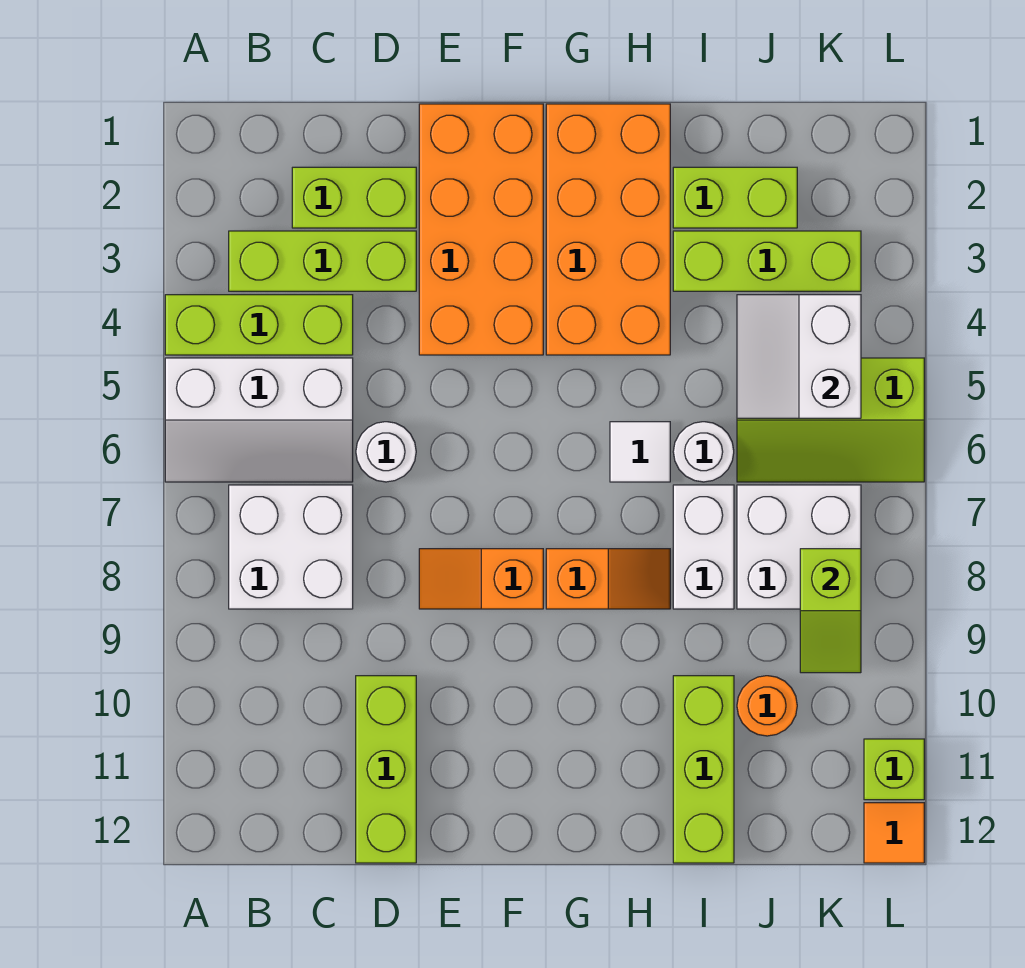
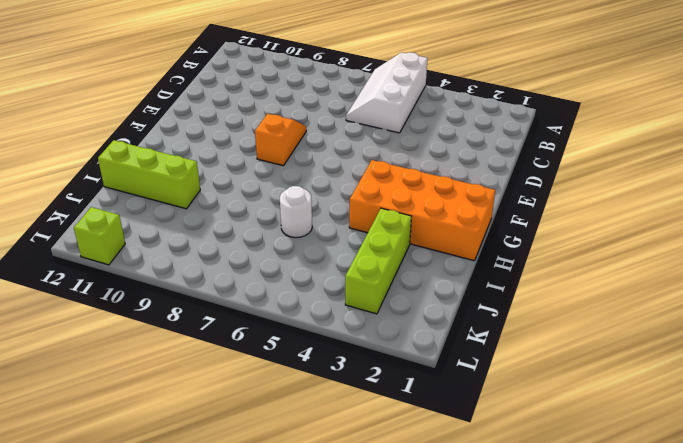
none -> lime brick A4:C4 level 1
none -> lime brick B3:D3 level 1
none -> white brick B7:C8 level 1

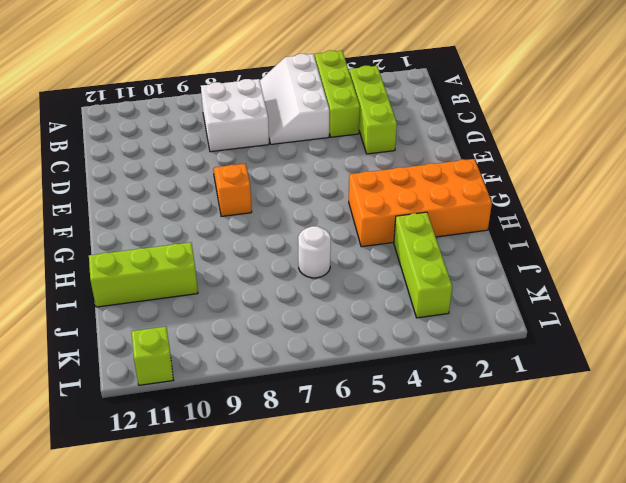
none -> lime brick C2:D2 level 1
none -> white round brick D6 level 1
none -> lime brick D10:D12 level 1

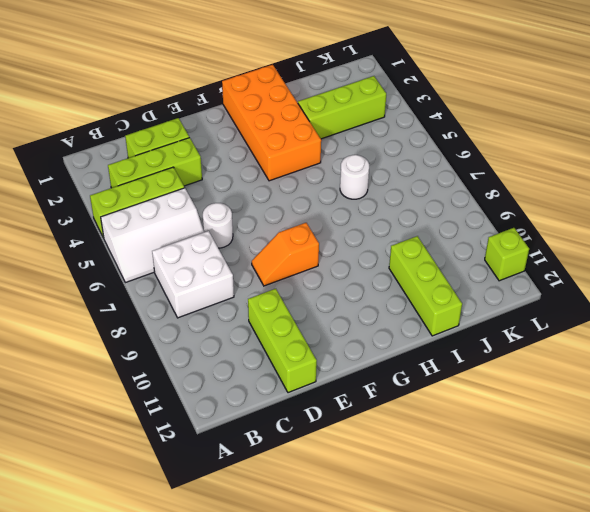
none -> orange brick E1:F4 level 1
none -> orange slope G8:H8 level 1 top G
none -> white tile H6 level 1

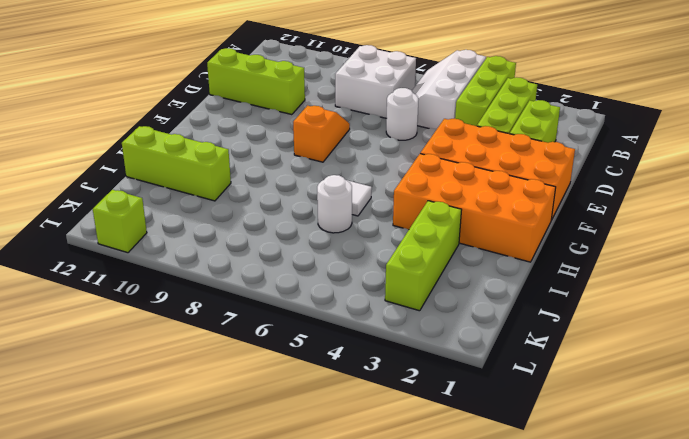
none -> orange slope G8:H8 level 1 top G
none -> lime brick I2:J2 level 1
none -> white brick I7:I8 level 1

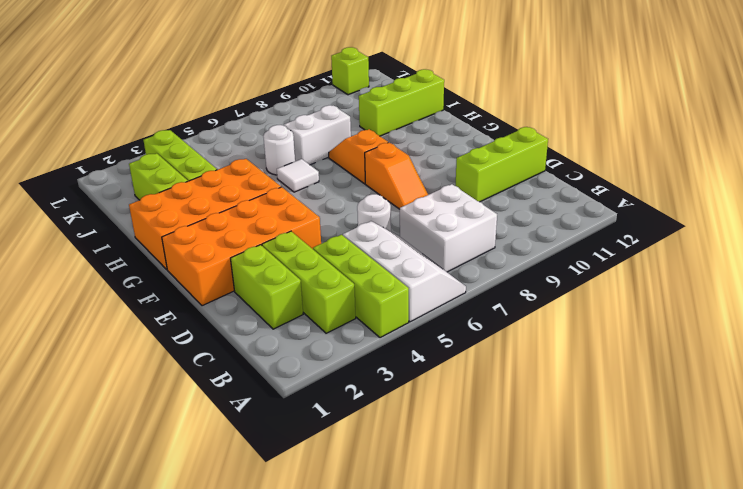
none -> lime slope J5:L6 level 1 top 5
none -> white brick J7:K8 level 1
none -> orange round brick J10 level 1

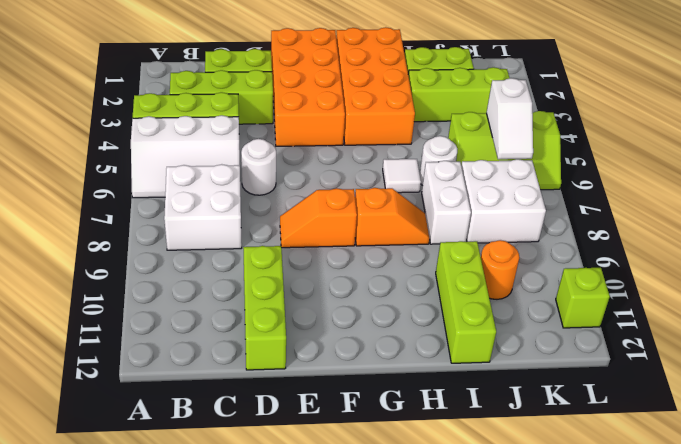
white slope K5:K6 level 2 top 5 -> white slope J4:K5 level 2 top K
none -> orange tile L12 level 1
none -> lime slope K8:K9 level 2 top 8

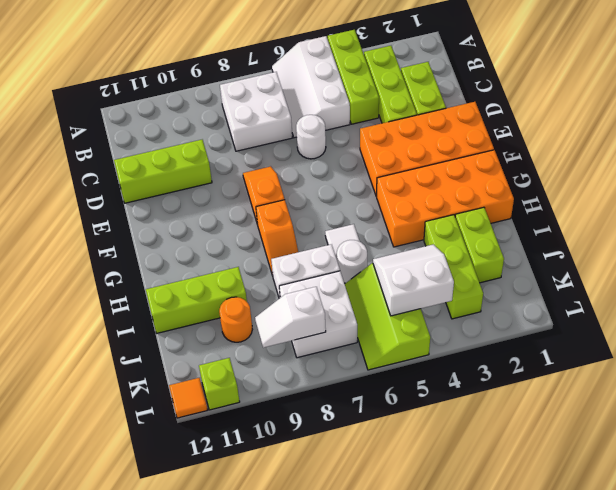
white slope K8:K9 level 2 top 8 -> lime slope K8:K9 level 2 top 8

